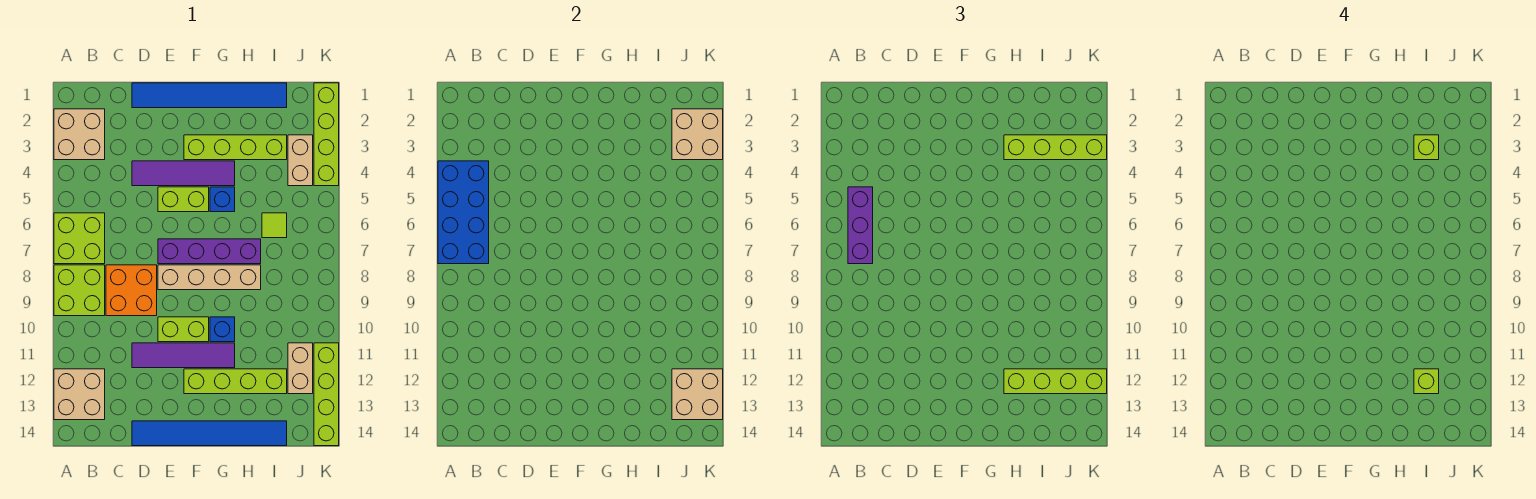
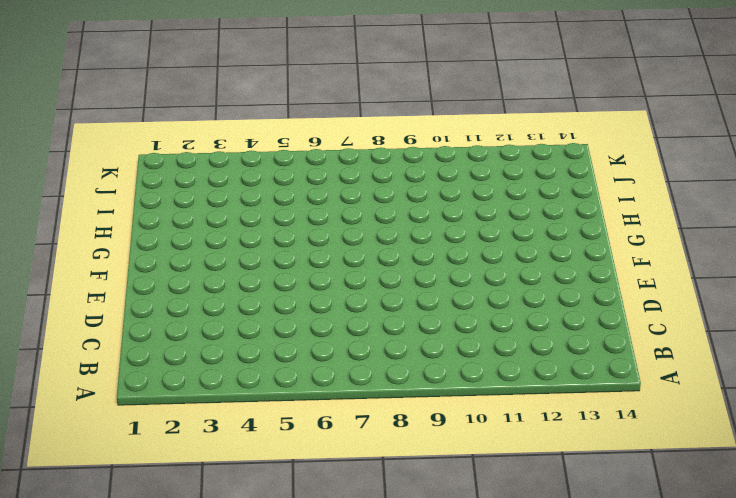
none -> tan brick A2:B3 level 1
none -> lime brick A6:B7 level 1
none -> lime brick A8:B9 level 1
none -> tan brick A12:B13 level 1

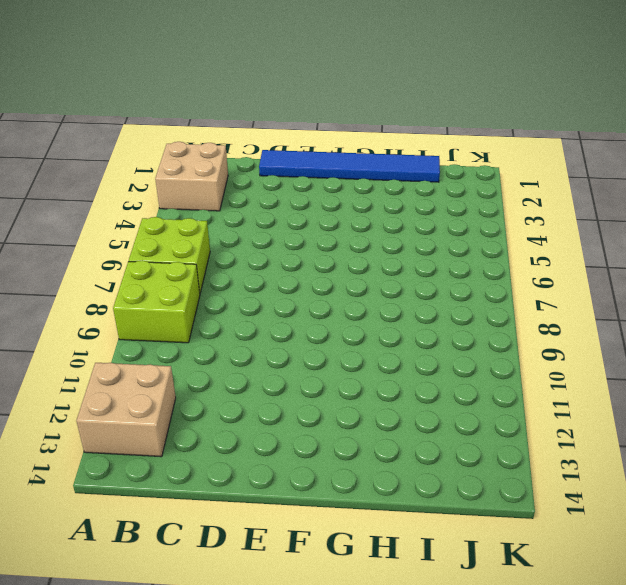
none -> orange brick C8:D9 level 1
none -> purple tile D4:G4 level 1
none -> purple tile D11:G11 level 1
none -> blue tile D14:I14 level 1

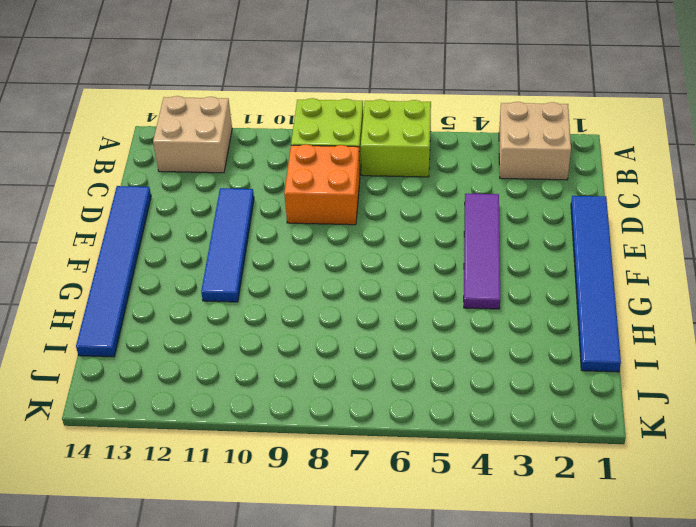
blue tile D11:G11 level 1 -> purple tile D11:G11 level 1
none -> lime brick E5:F5 level 1
none -> purple brick E7:H7 level 1
none -> tan brick E8:H8 level 1
none -> lime brick E10:F10 level 1

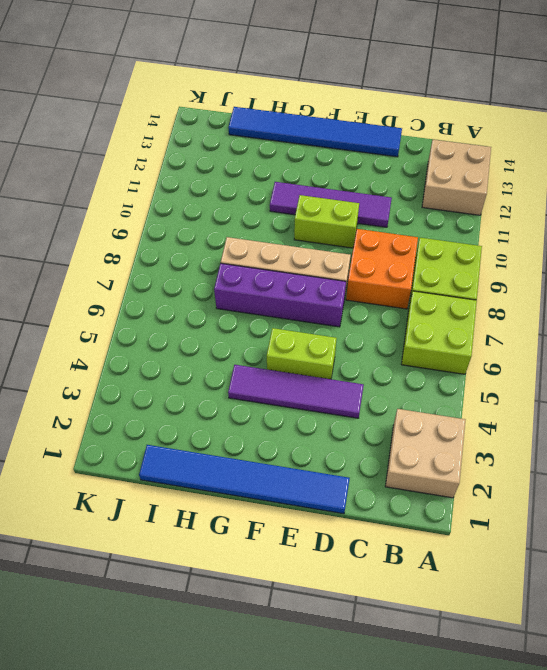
none -> lime brick F3:I3 level 1
none -> lime brick F12:I12 level 1
none -> blue brick G5 level 1
none -> blue brick G10 level 1

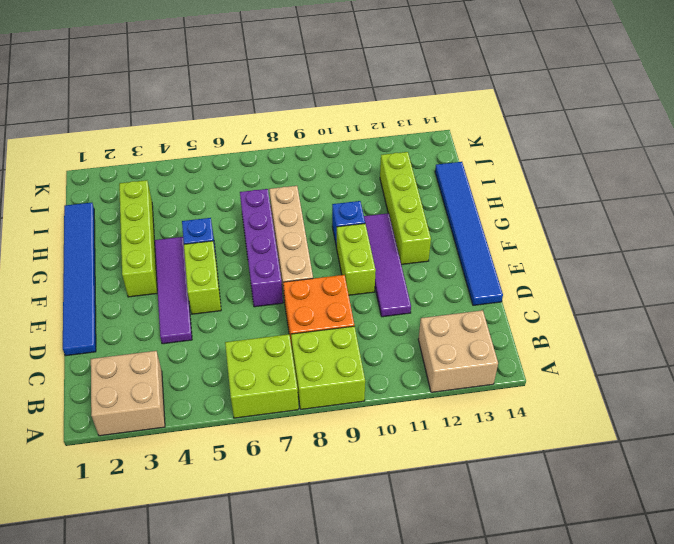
none -> lime tile I6 level 1
none -> tan brick J3:J4 level 1
none -> tan brick J11:J12 level 1
none -> lime brick K1:K4 level 1

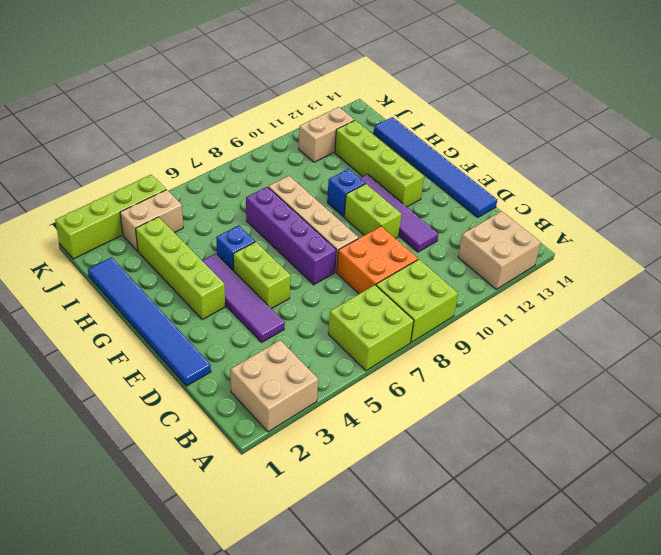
none -> lime tile I6 level 1
none -> lime brick K11:K14 level 1
none -> blue brick A4:B7 level 2
none -> tan brick J2:K3 level 2

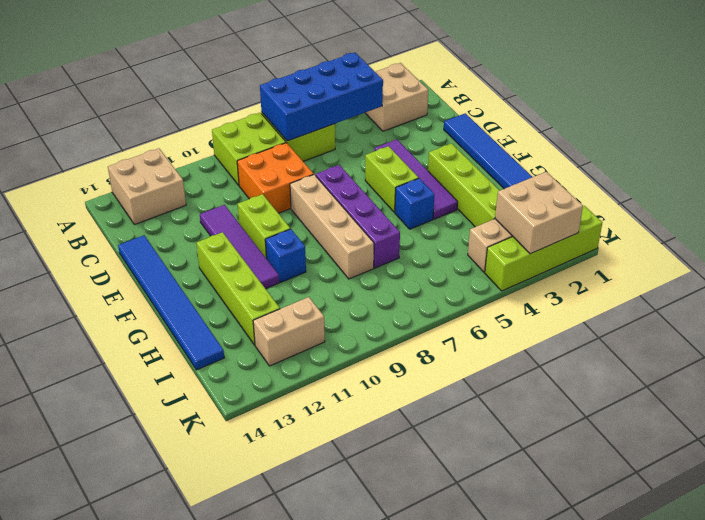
none -> lime tile I6 level 1
none -> lime brick K11:K14 level 1
none -> tan brick J12:K13 level 2
none -> purple brick B5:B7 level 3

